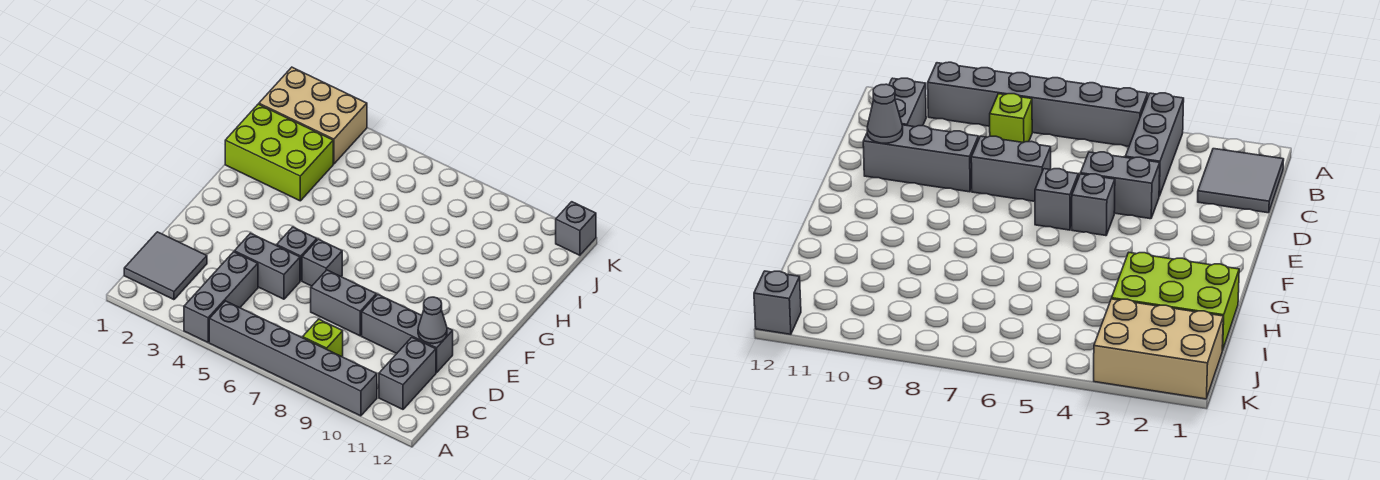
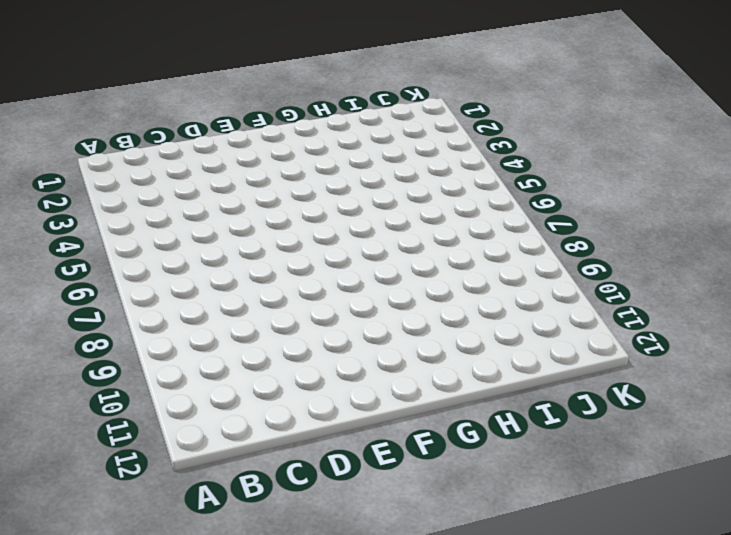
none -> grey brick A4:C4 level 1
none -> grey brick A5:A10 level 1
none -> grey tile B1:C2 level 1

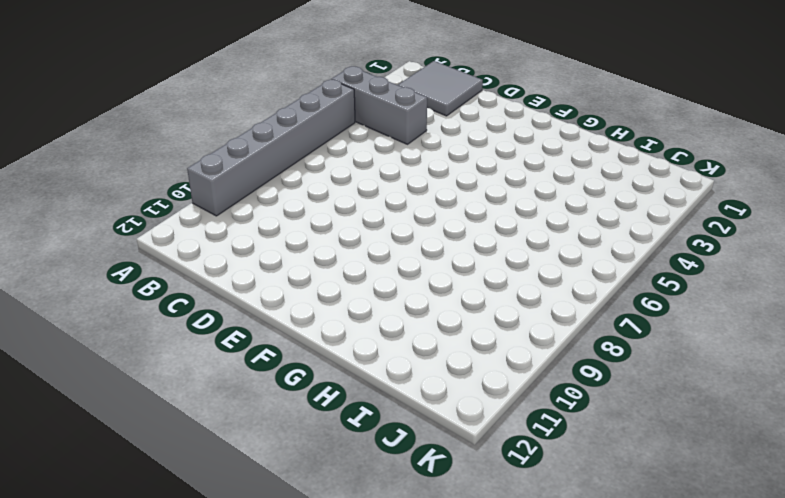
none -> lime brick B8 level 1
none -> grey brick B11:C11 level 1
none -> grey brick D4:D5 level 1

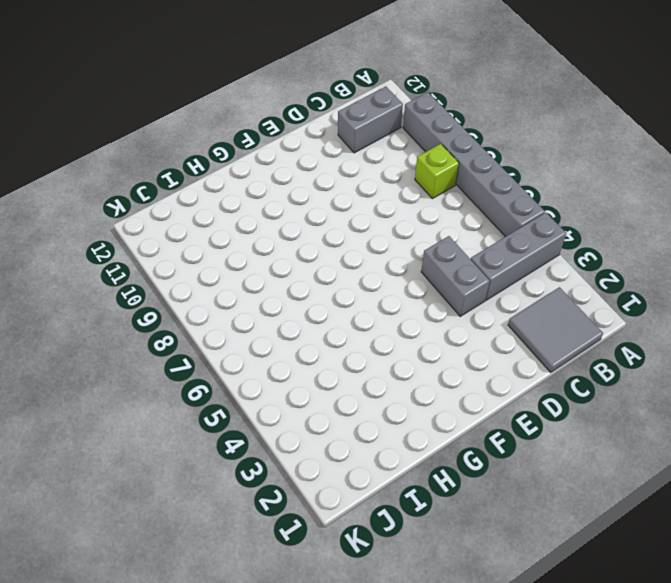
none -> grey brick D7:D8 level 1
none -> grey brick D9:D11 level 1
none -> grey brick E5 level 1

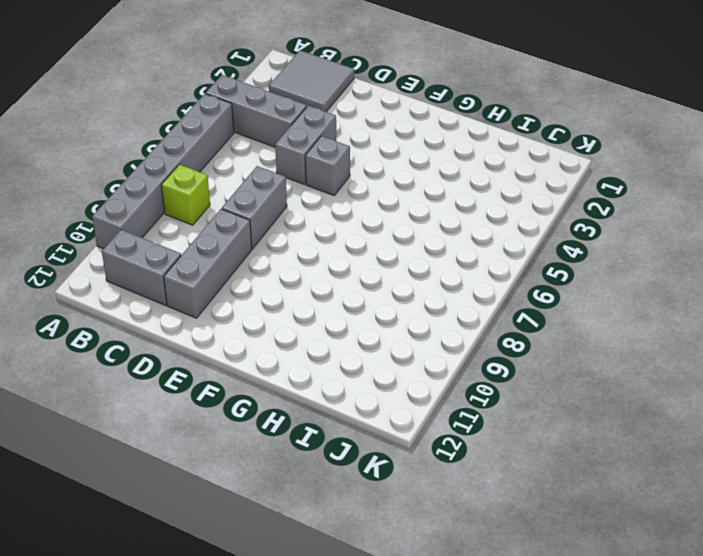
none -> grey brick E6 level 1
none -> lime brick H1:I3 level 1
none -> tan brick J1:K3 level 1

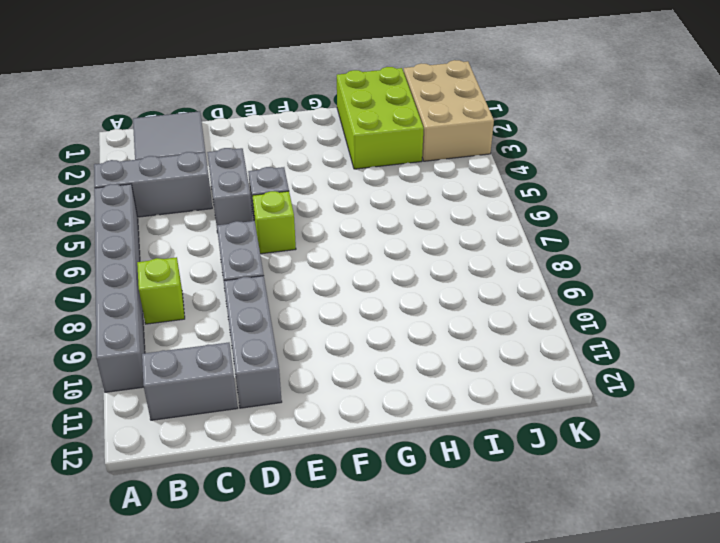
lime brick E6 level 1 -> grey brick E6 level 1
none -> grey brick K12 level 1
none -> grey cone D11 level 2

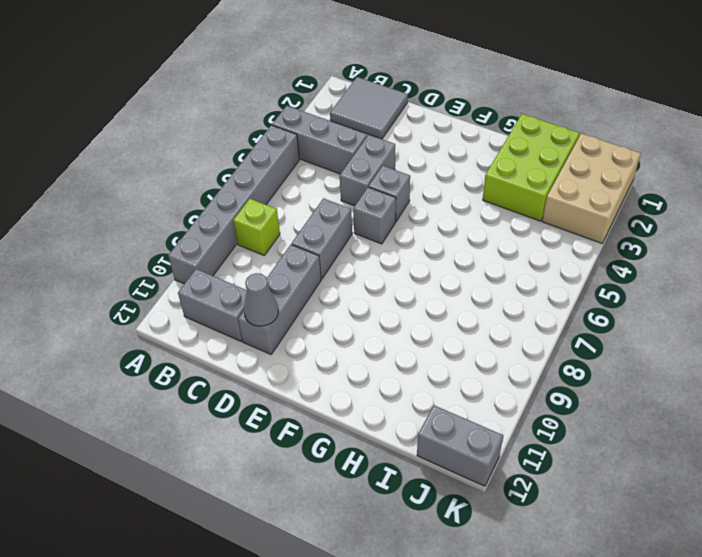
grey brick J12:K12 level 1 -> grey brick K12 level 1

